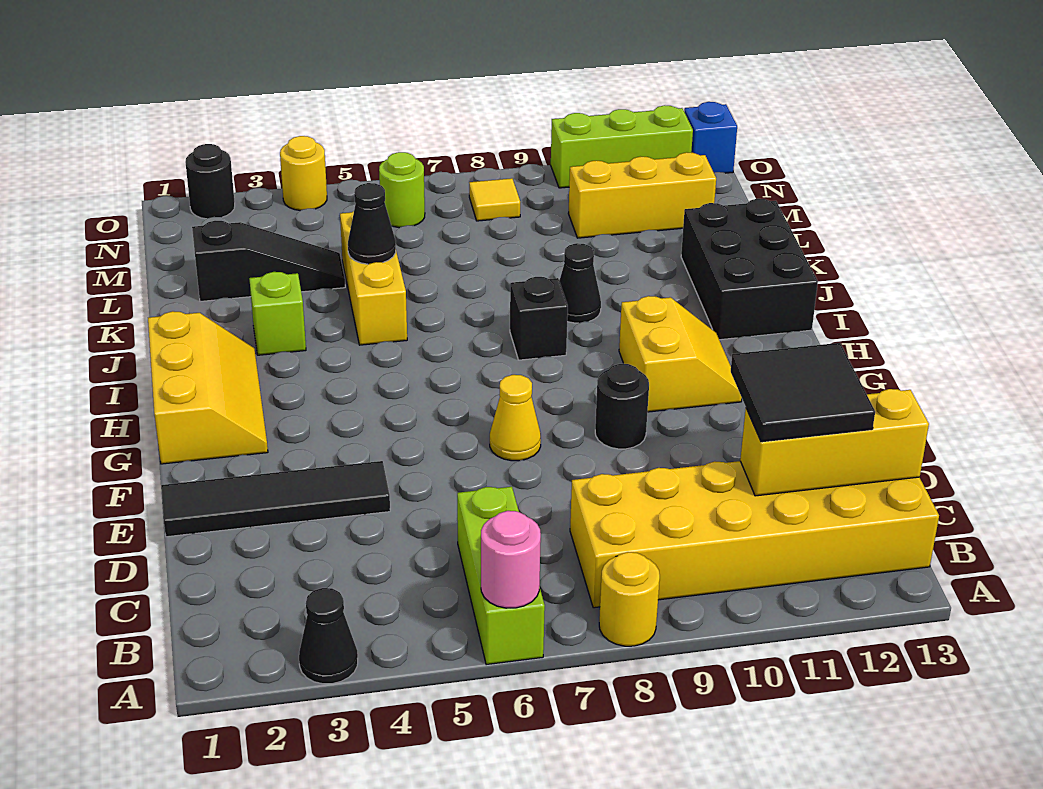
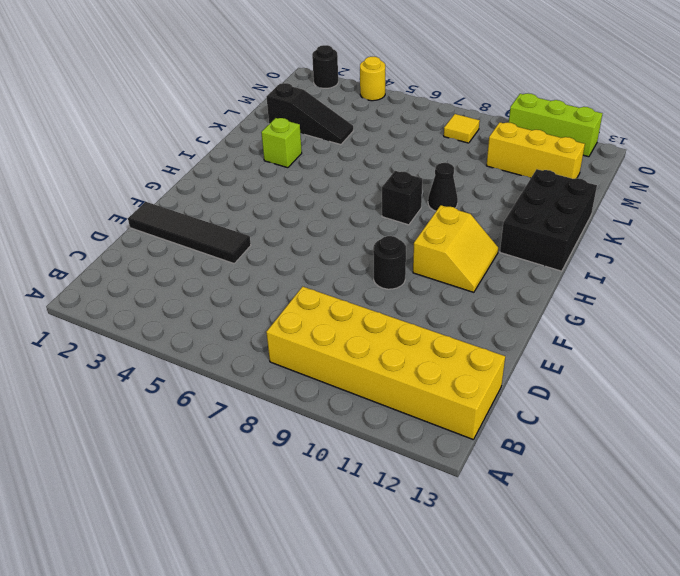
none -> black cone A3 level 1
none -> lime brick A6:C6 level 1
none -> yellow round brick A8 level 1

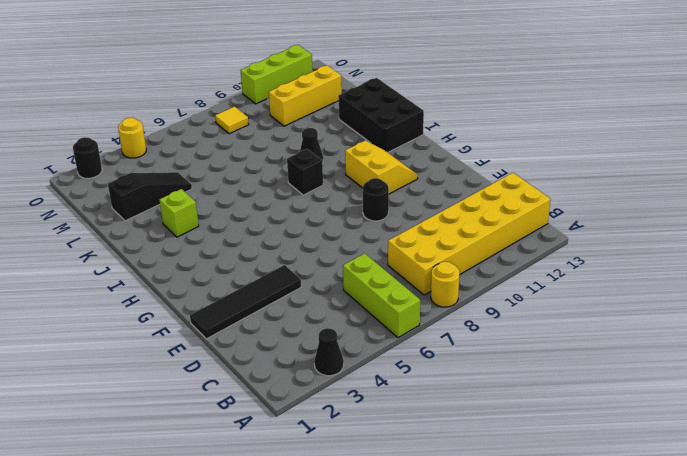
none -> yellow cone F7 level 1
none -> yellow slope G1:I2 level 1 top 1
none -> yellow brick J5:L5 level 1

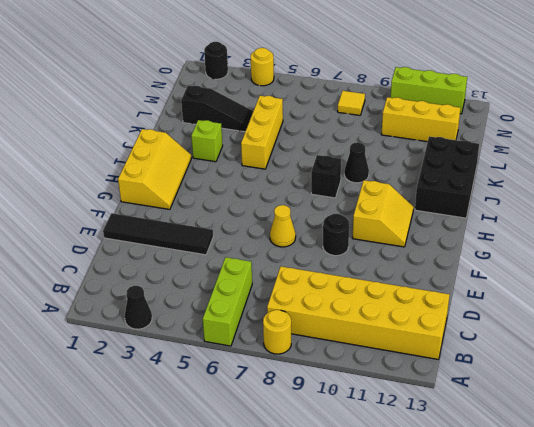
none -> lime round brick N6 level 1
none -> blue brick O13 level 1
none -> pink round brick A6 level 2

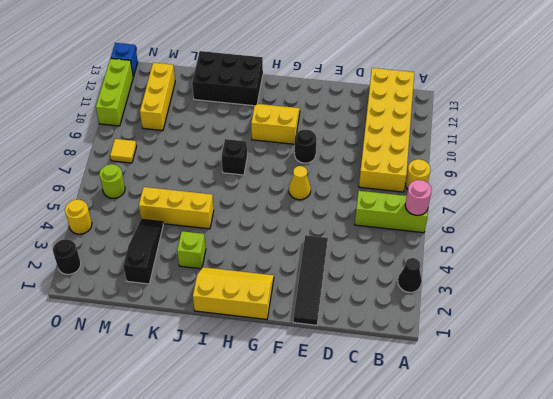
none -> black cone J9 level 1
none -> yellow brick C11:C13 level 2
none -> black cone K5 level 2

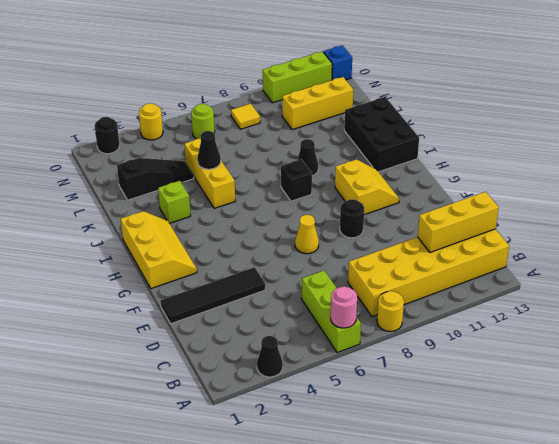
none -> black tile C11:D12 level 3

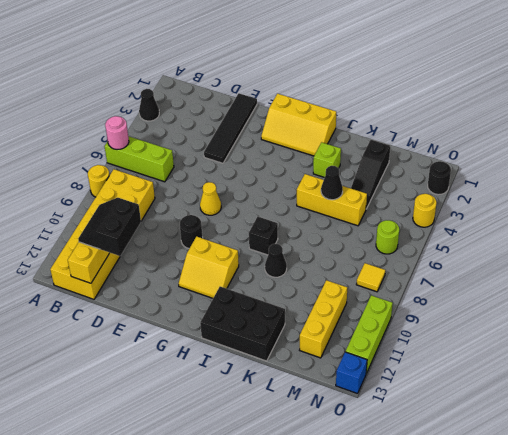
black slope C11:D12 level 3 top D -> black tile C11:D12 level 3

